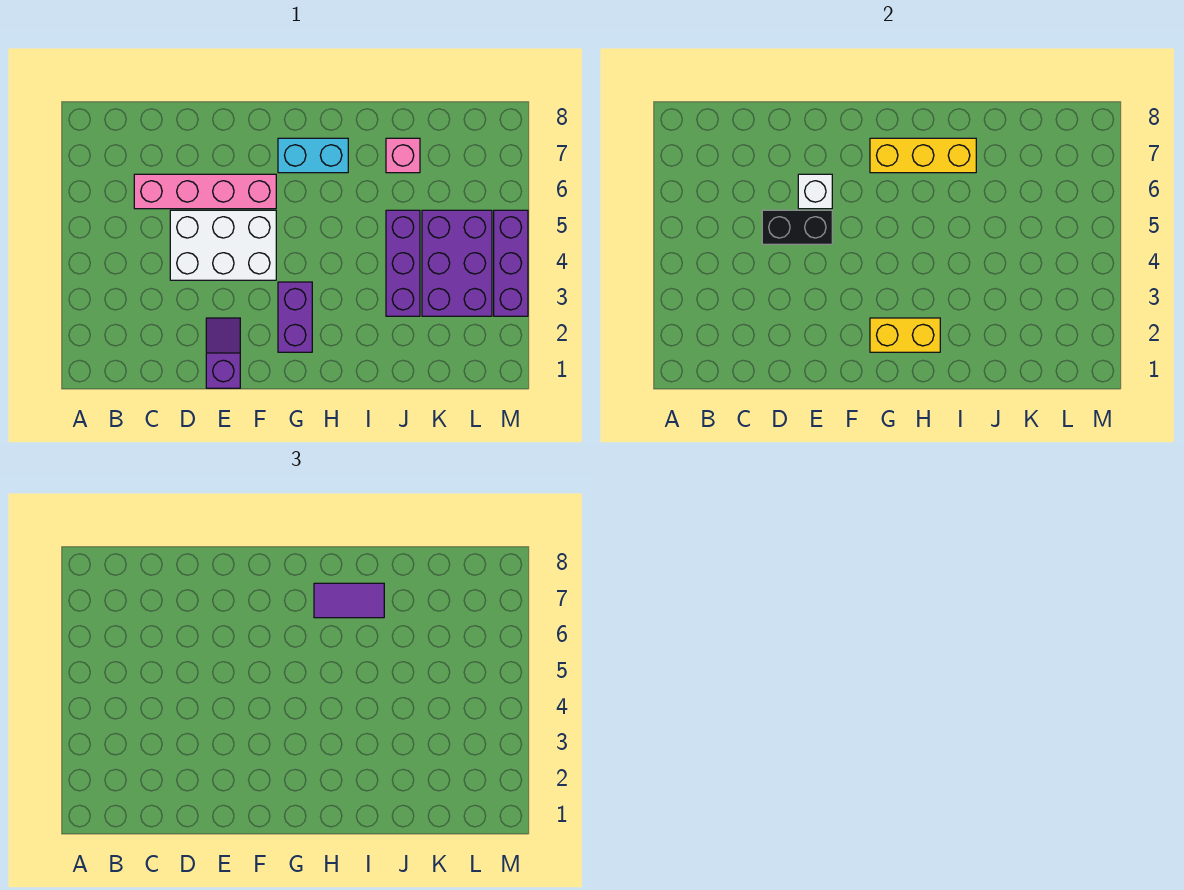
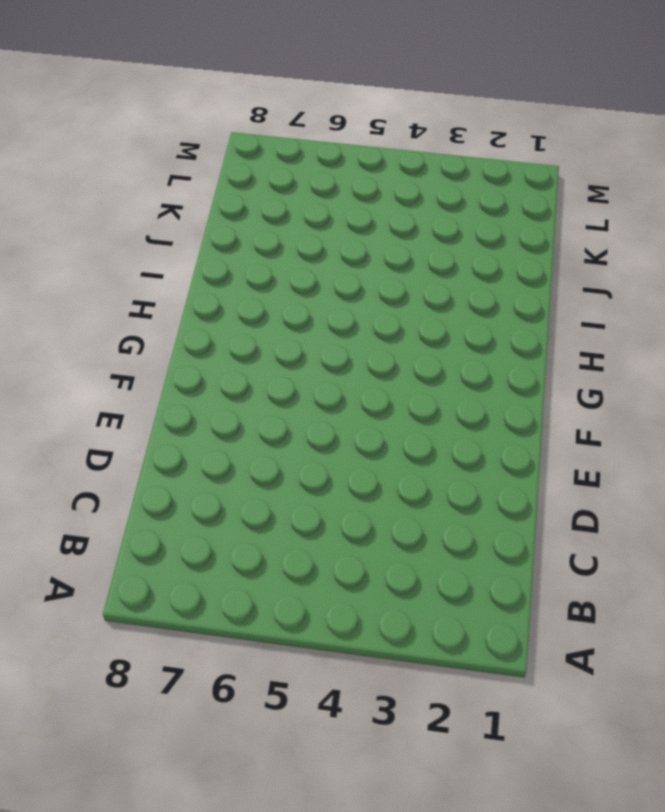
none -> pink brick C6:F6 level 1
none -> white brick D4:F5 level 1
none -> purple slope E1:E2 level 1 top 1

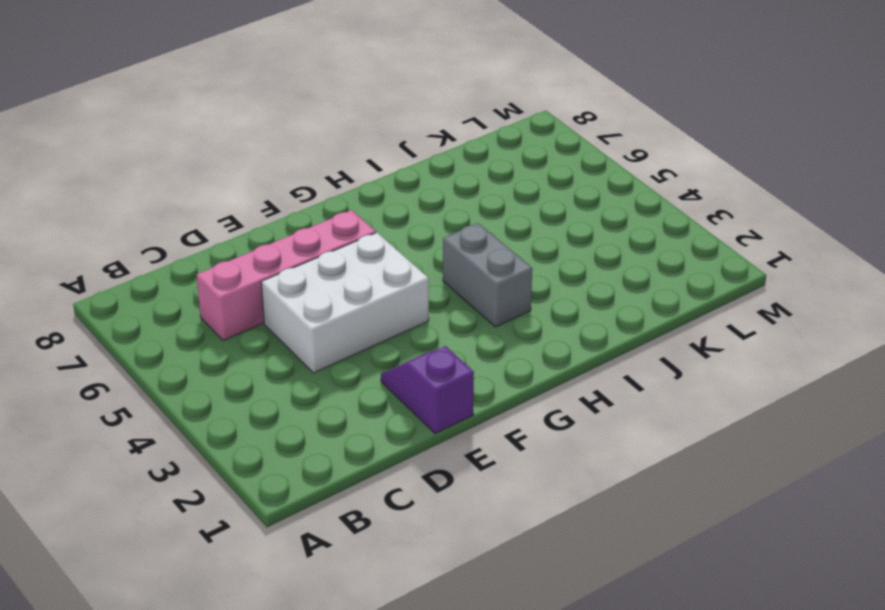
grey brick H3:H4 level 1 -> none
none -> purple brick G2:G3 level 1
none -> cyan brick G7:H7 level 1
none -> purple brick J3:J5 level 1

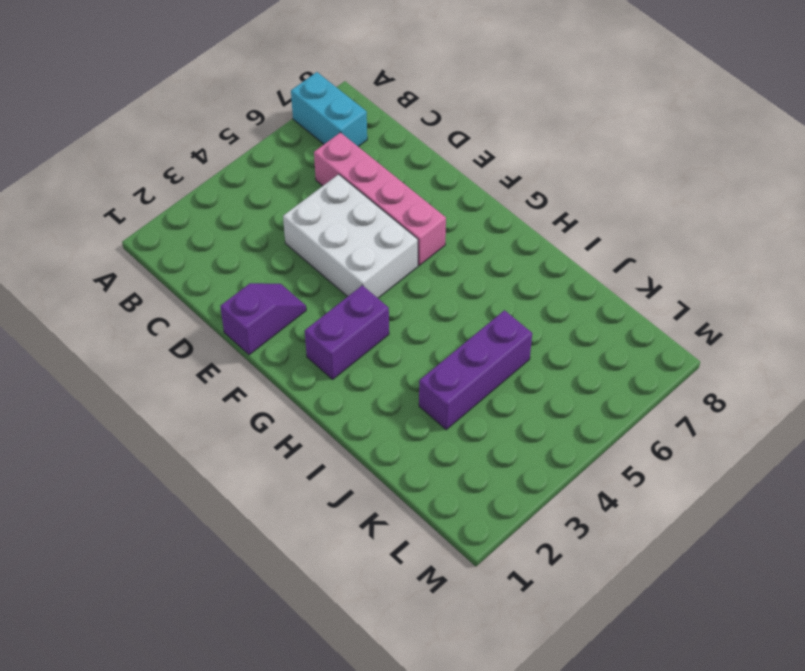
cyan brick A7:B7 level 1 -> cyan brick G7:H7 level 1
none -> pink brick J7 level 1
none -> purple brick K3:L5 level 1
none -> purple brick M3:M5 level 1

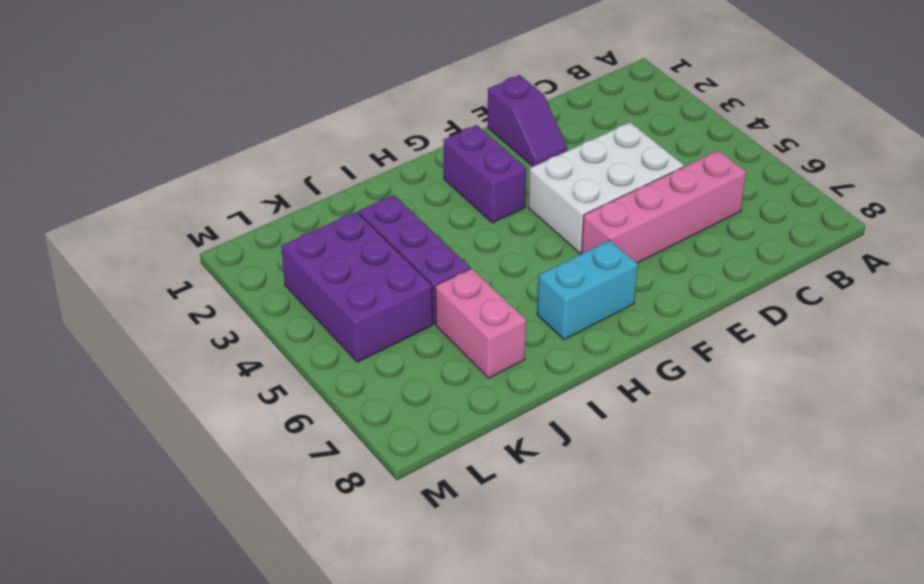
pink brick J6:J7 level 1 -> pink brick J7 level 1
none -> purple brick M3:M5 level 1
none -> black brick D5:E5 level 2
none -> white brick E6 level 2

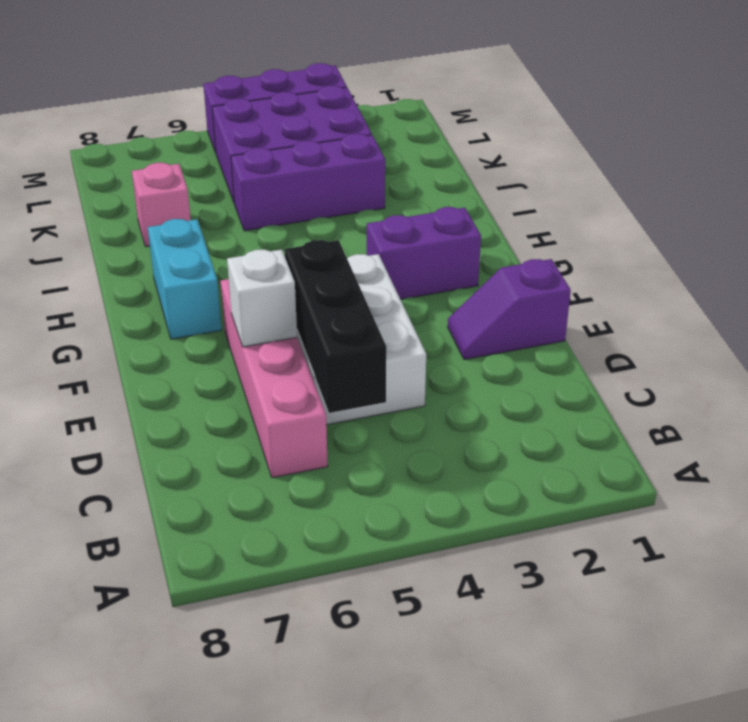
black brick C5:E5 level 2 -> black brick D5:E5 level 2
none -> yellow brick G2:H2 level 2
none -> yellow brick G7:I7 level 2
none -> purple tile H7:I7 level 3

